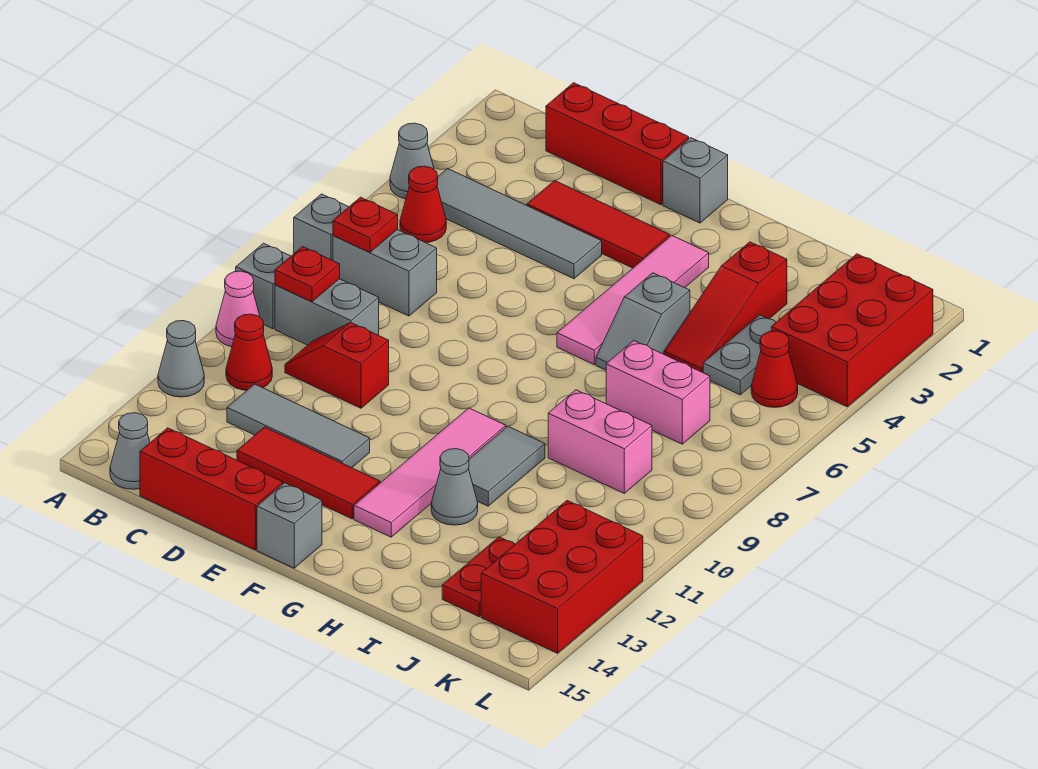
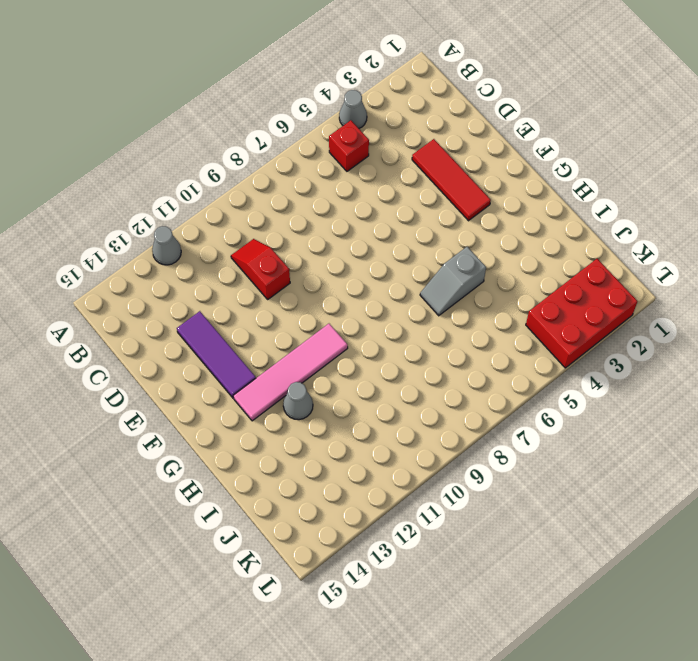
red brick B5 level 1 -> red cone B5 level 1
purple tile D13:F13 level 1 -> red tile D13:F13 level 1
none -> grey brick A7 level 1
none -> grey brick A9 level 1
none -> pink cone A10 level 1
none -> grey tile B4:E4 level 1

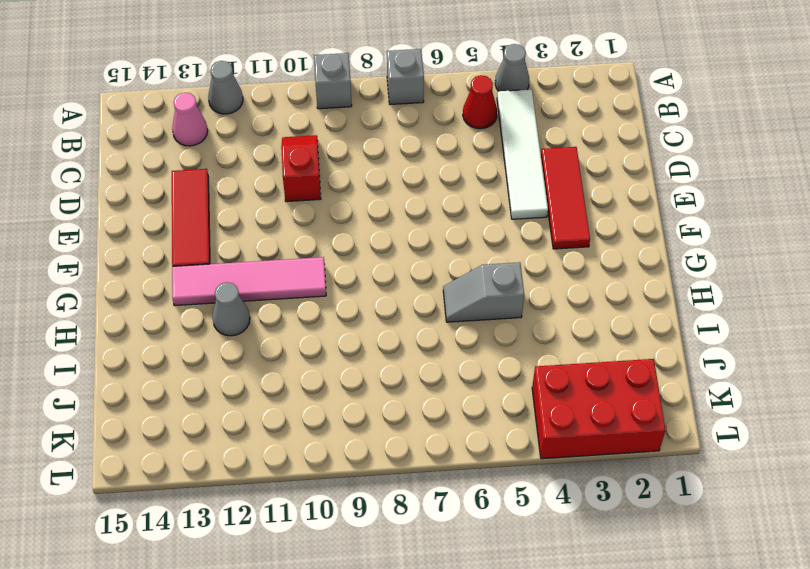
white tile B4:E4 level 1 -> grey tile B4:E4 level 1
pink cone B13 level 1 -> pink cone A10 level 1
none -> grey brick B7:C7 level 1
none -> grey brick B9:C9 level 1
none -> red cone B11 level 1
none -> grey cone B15 level 1

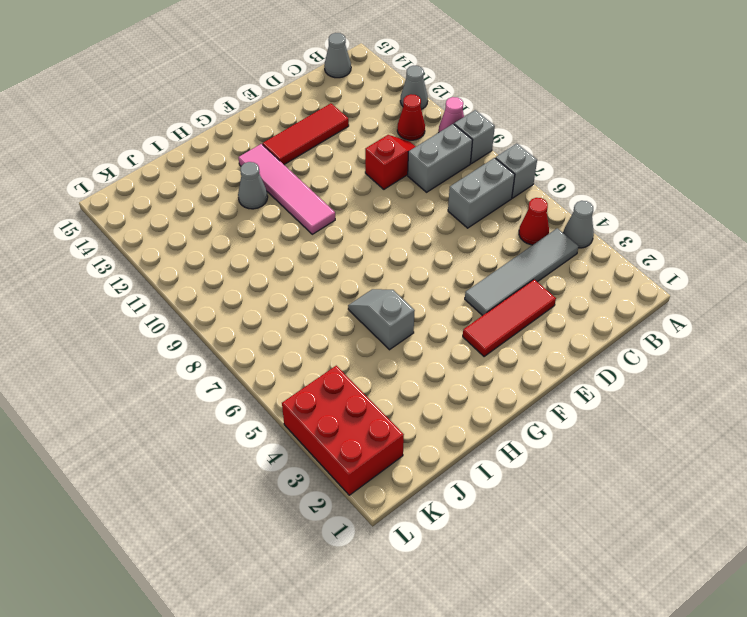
none -> red brick C1:E1 level 1
none -> grey tile C12:E12 level 1
none -> red brick C15:E15 level 1
none -> grey brick F1 level 1

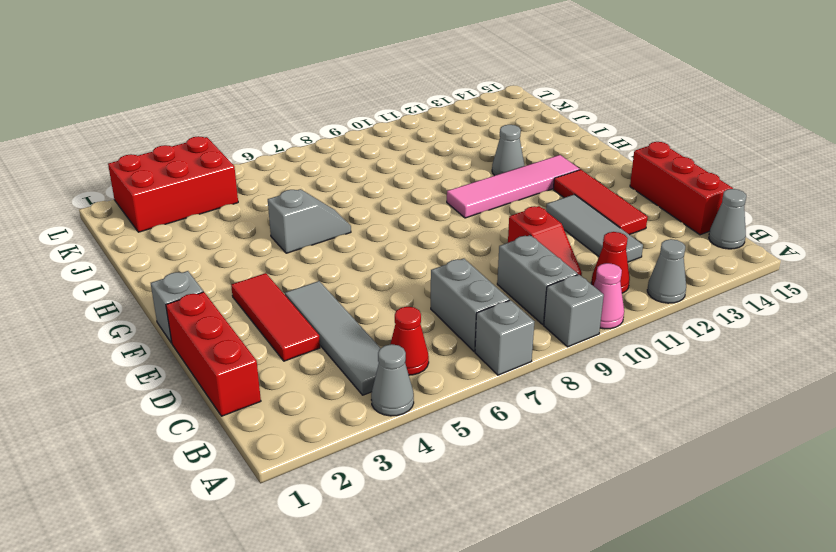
none -> grey brick F15 level 1
none -> pink tile G3:G6 level 1
none -> grey tile H10:H11 level 1
none -> red slope I3:I5 level 1 top 3

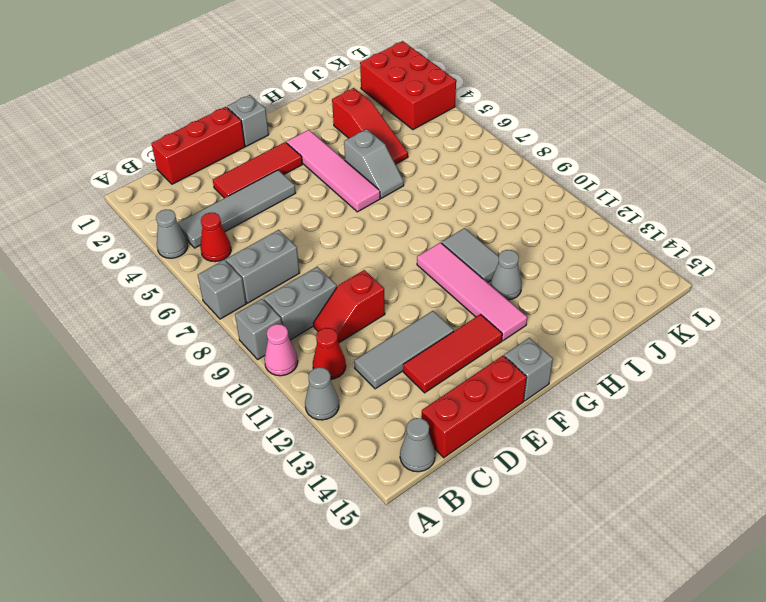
none -> pink brick I7:J7 level 1
none -> pink brick I9:J9 level 1
none -> grey plate J4:J5 level 1
none -> red plate J13:J14 level 1

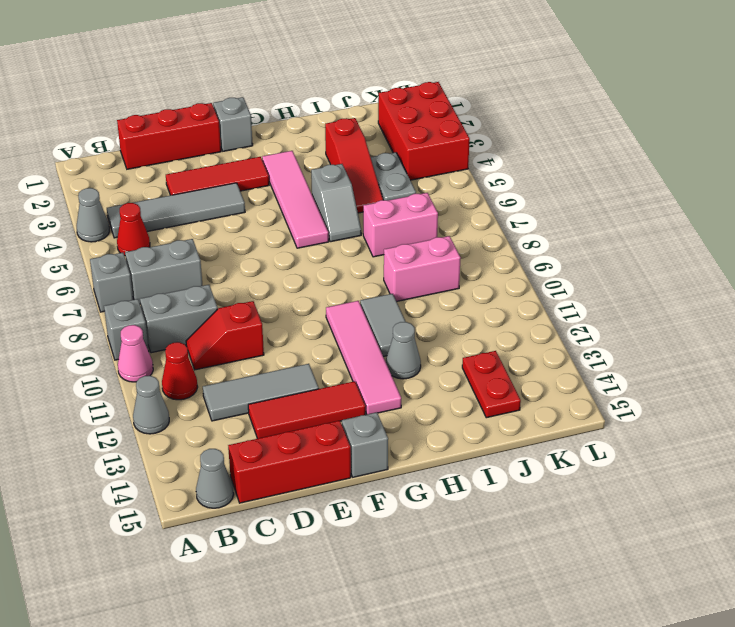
none -> red cone K5 level 1
none -> red brick K12:L14 level 1
none -> red plate B7 level 2
none -> red plate B9 level 2

